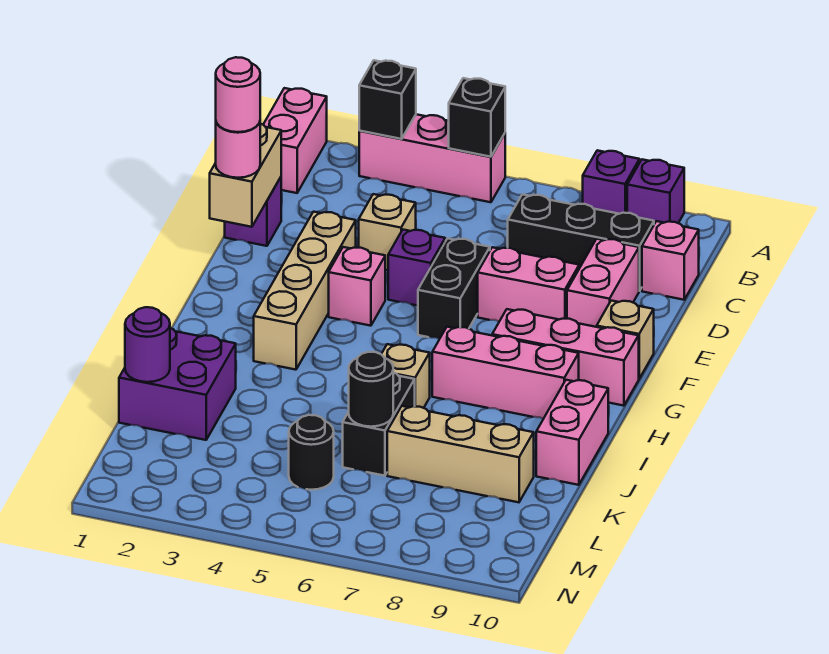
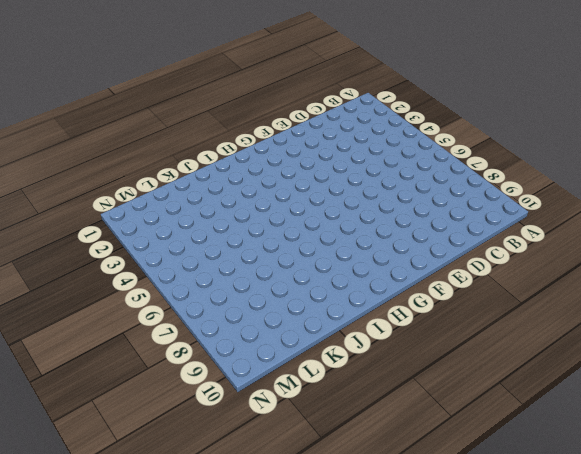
none -> pink brick A1:B1 level 1
none -> pink brick A3:A5 level 1
none -> purple brick A8 level 1
none -> purple brick A9 level 1

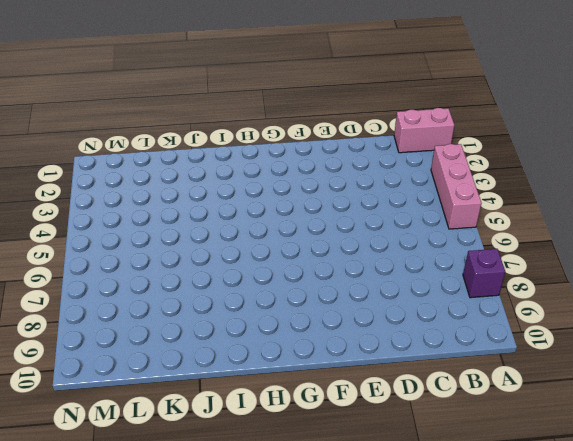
none -> purple brick A9 level 1
none -> black brick C7:C9 level 1
none -> pink brick C10 level 1
none -> purple brick D1 level 1

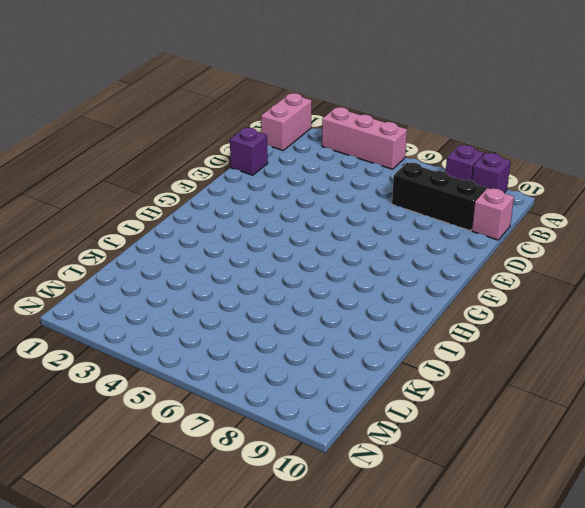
none -> tan brick D4 level 1
none -> pink brick D9:E9 level 1
none -> tan brick E3:H3 level 1
none -> purple brick E5 level 1

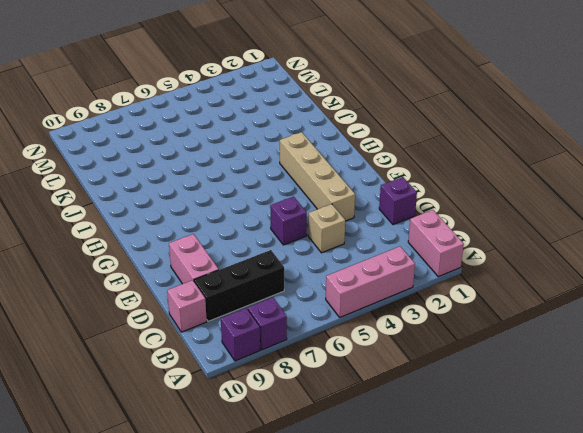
none -> black brick E6:F6 level 1
none -> pink brick E7:E8 level 1
none -> pink brick F4 level 1
none -> tan brick F10 level 1

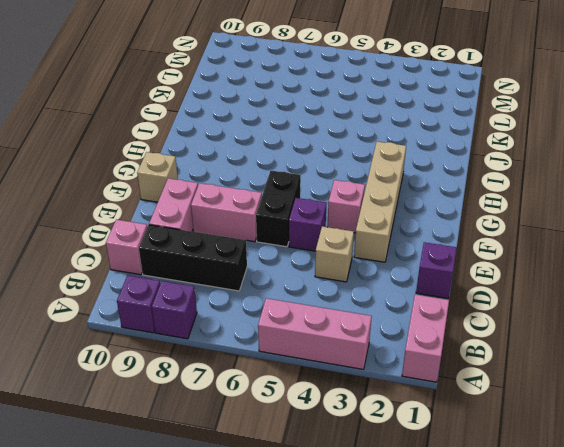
none -> pink brick G8:G10 level 1
none -> pink brick H7:H9 level 1
none -> tan brick I6 level 1
none -> pink brick I10:J10 level 1

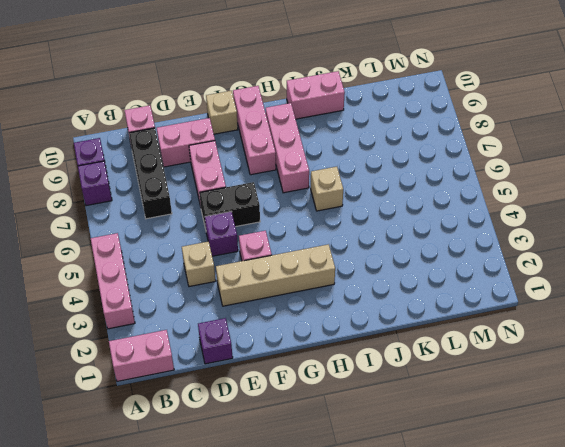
none -> purple brick J1:K2 level 1
none -> black brick J6:K6 level 1
none -> tan brick K7:K9 level 1
none -> black round brick L5 level 1

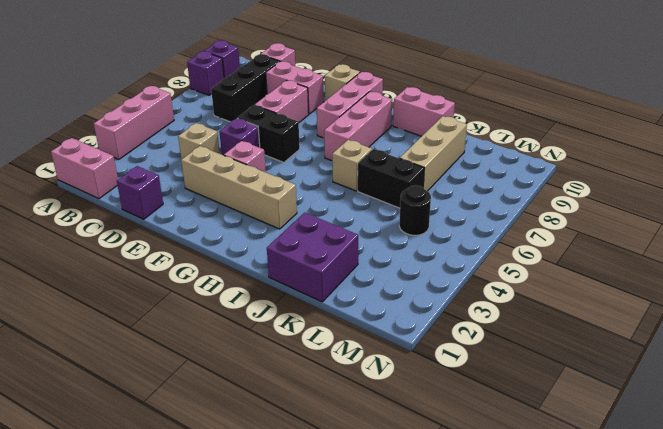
none -> black brick A3 level 2
none -> black brick A5 level 2
none -> tan brick D1:E1 level 2
none -> purple round brick K1 level 2

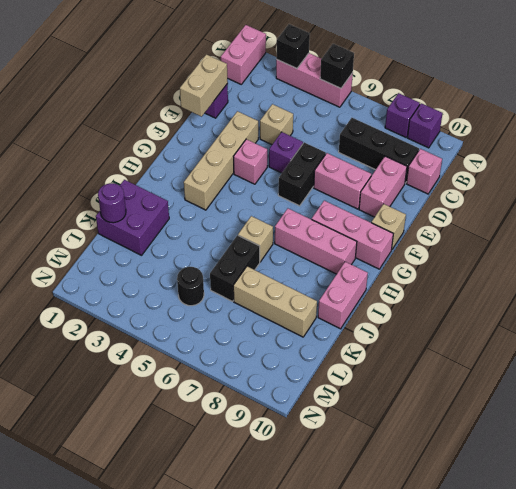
none -> black round brick K6 level 2
none -> pink round brick E1 level 3
none -> pink round brick E1 level 4

